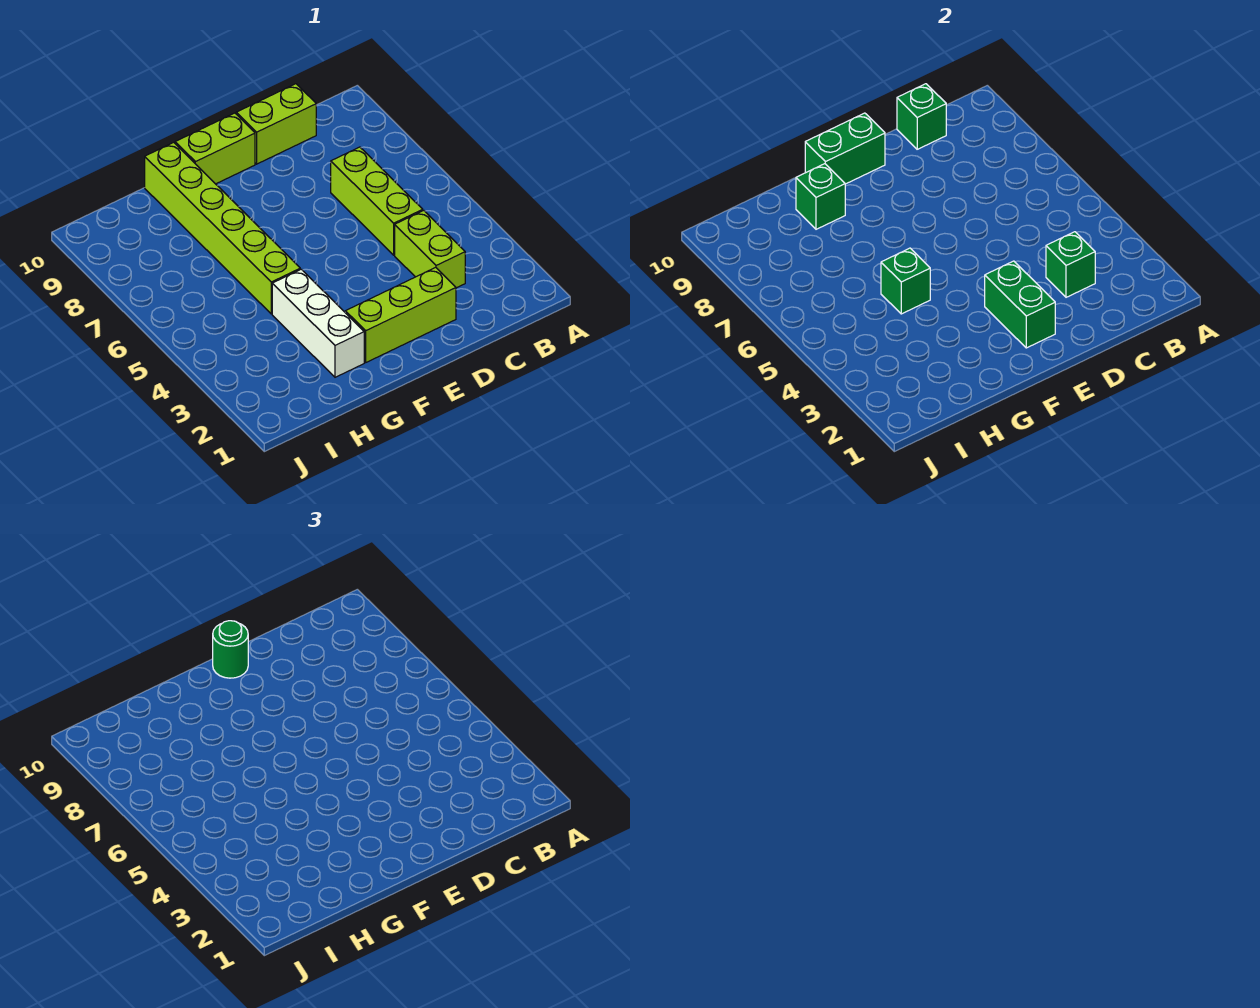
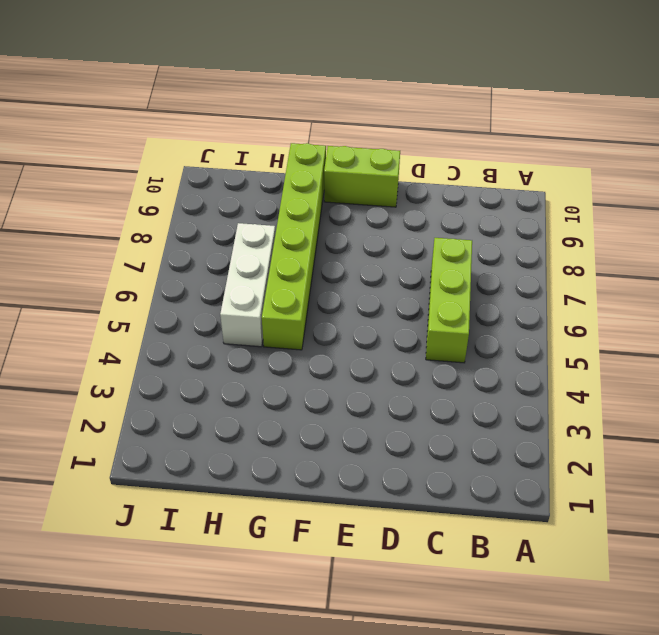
white brick H5:H7 level 1 -> white brick G2:G4 level 1
none -> lime brick C3:C4 level 1
none -> lime brick C10:D10 level 1
none -> lime brick D2:F2 level 1

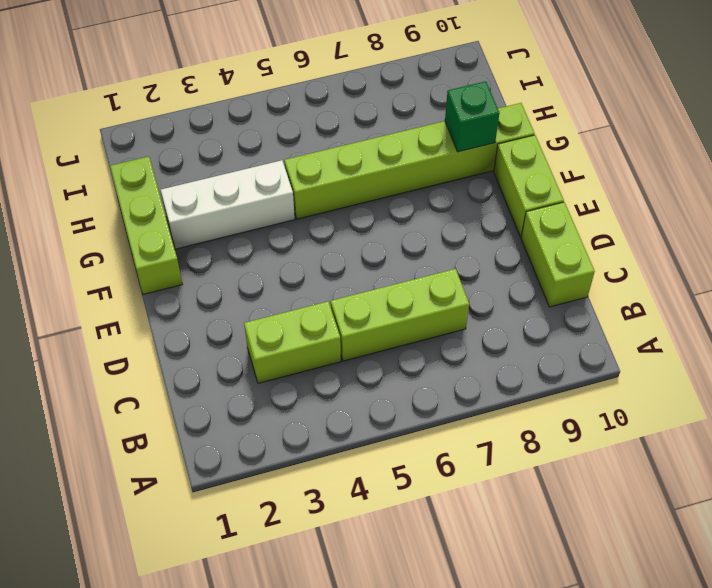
lime brick F1:H1 level 1 -> lime brick D2:F2 level 1
none -> green brick C3 level 2
none -> green brick C10 level 2
none -> green brick E2:E3 level 2

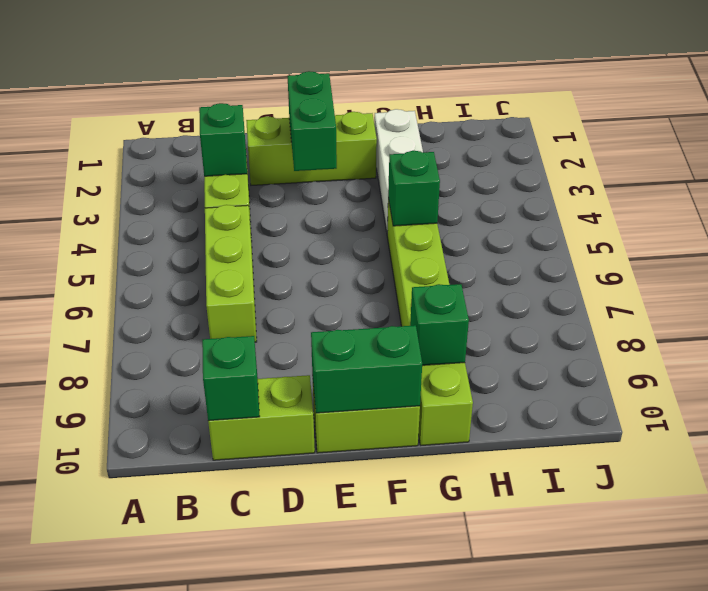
none -> green round brick E10 level 3

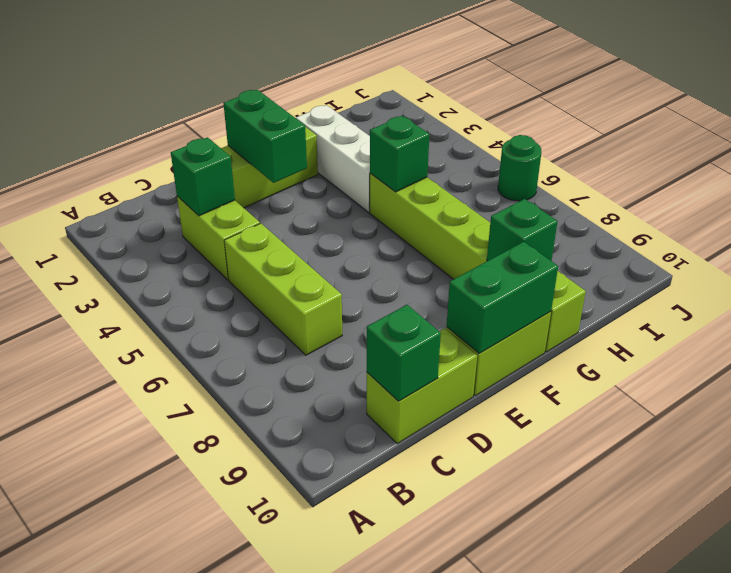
green round brick J6 level 1 -> green round brick E10 level 3

